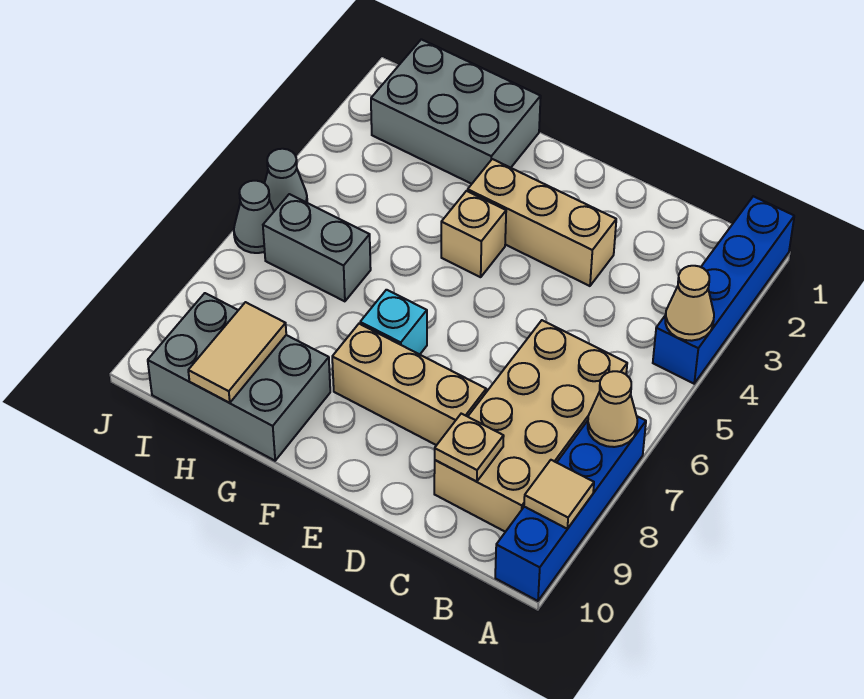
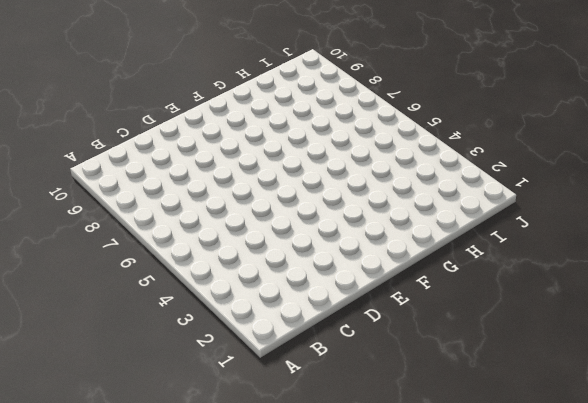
none -> blue brick A1:A4 level 1
none -> blue brick A7:A10 level 1
none -> tan brick B6:C9 level 1

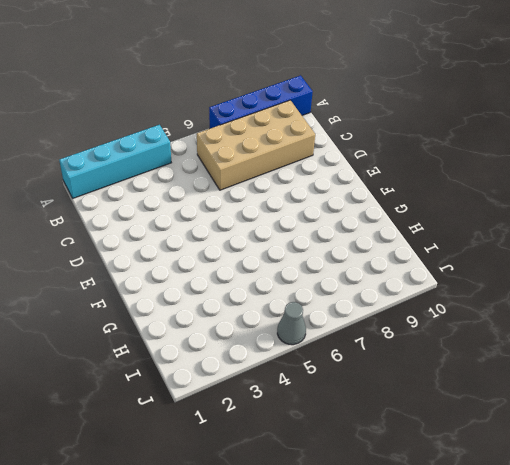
cyan brick A1:A4 level 1 -> blue brick A1:A4 level 1
none -> tan brick D3:F3 level 1
none -> tan brick D8:F8 level 1
none -> tan brick F4 level 1

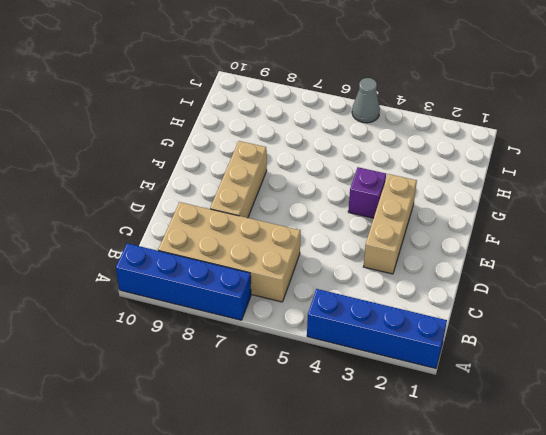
purple brick F4 level 1 -> tan brick F4 level 1
none -> cyan brick F7 level 1
none -> grey brick G1:I2 level 1
none -> grey brick G9:I10 level 1

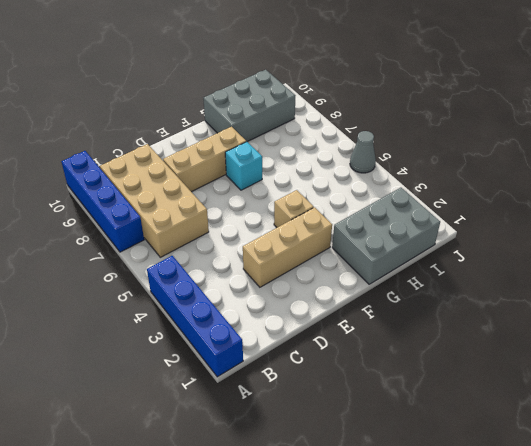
none -> grey brick H6:I6 level 1
none -> grey cone J6 level 1
none -> tan cone A4 level 2

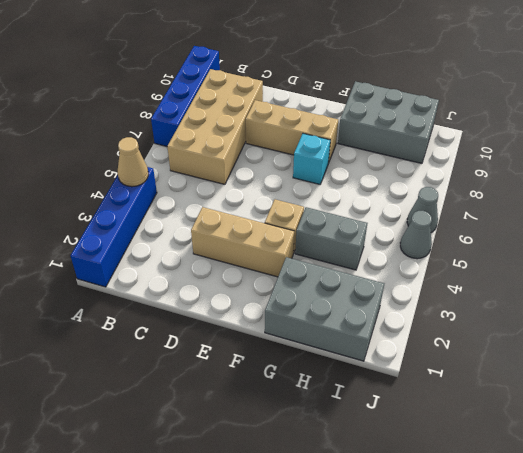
grey brick G4:H4 level 1 -> grey brick H6:I6 level 1
none -> tan cone A7 level 2
none -> tan tile A9 level 2
none -> tan plate C9 level 2

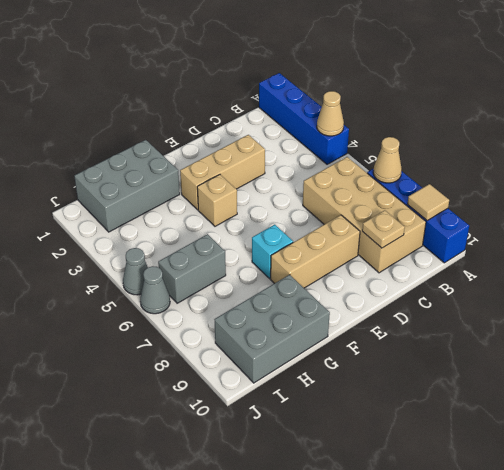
none -> tan tile H9:H10 level 2

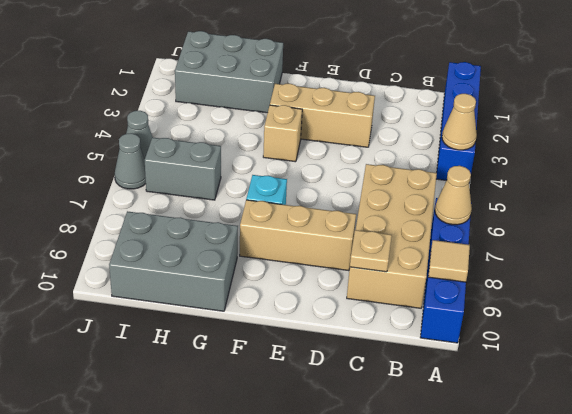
none -> tan tile H9:H10 level 2

